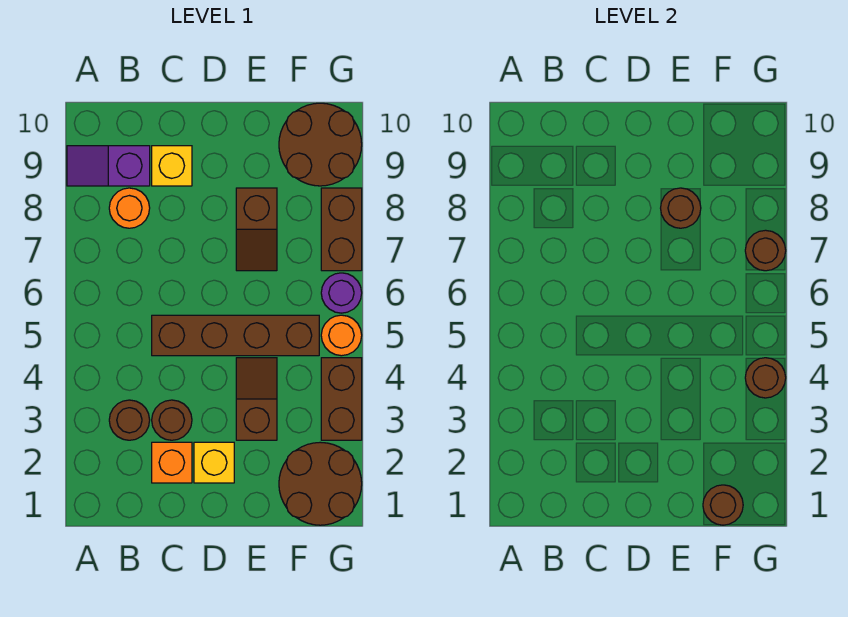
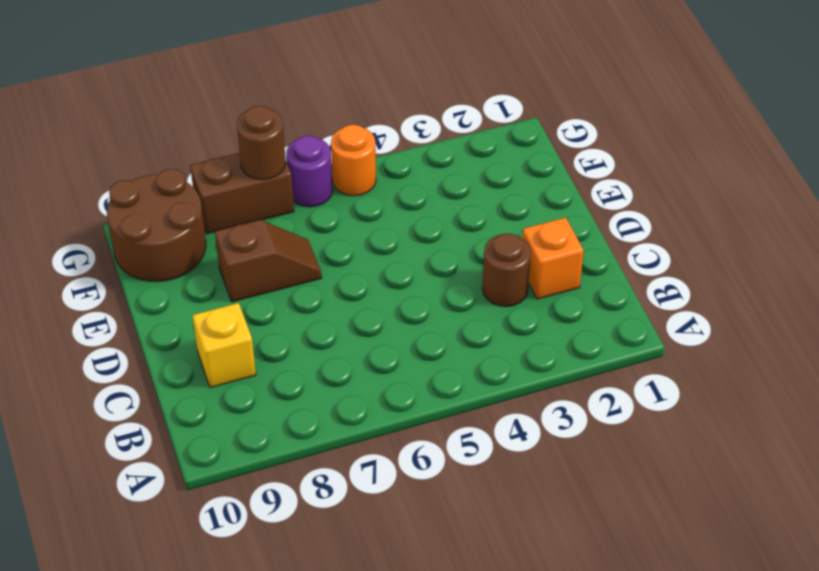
none -> purple slope A9:B9 level 1 top B
none -> brown round brick B3 level 1
none -> orange round brick B8 level 1

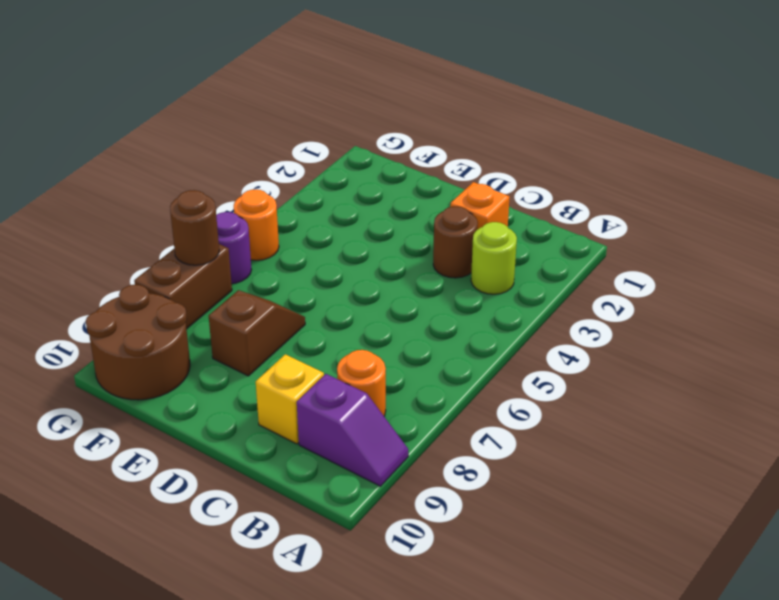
lime round brick B3 level 1 -> brown round brick B3 level 1
none -> brown brick C5:F5 level 1
none -> yellow brick D2 level 1
none -> brown slope E3:E4 level 1 top 3

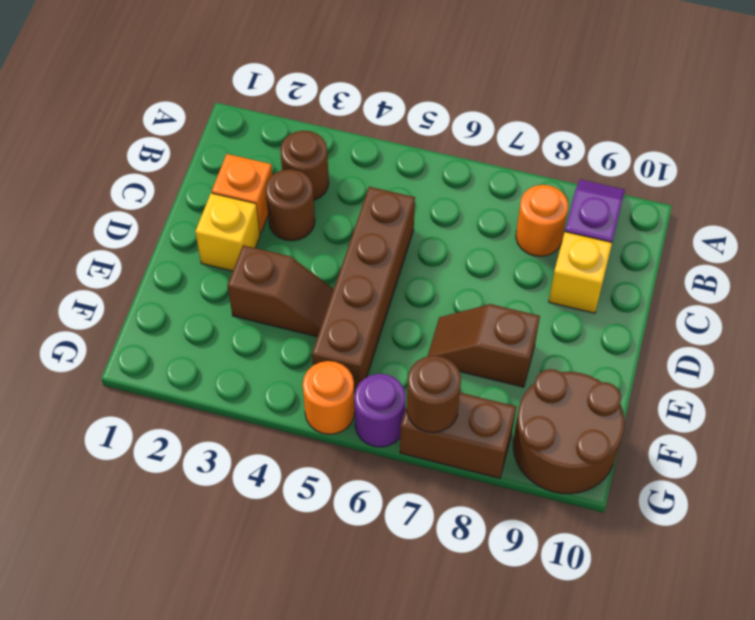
none -> brown round brick F1:G2 level 1
none -> brown brick G3:G4 level 1
none -> brown round brick E8 level 2

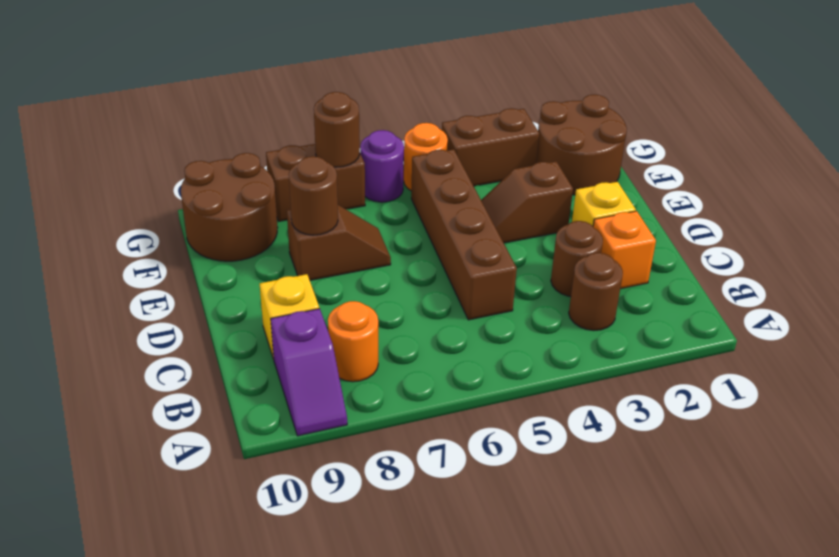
none -> brown round brick F1 level 2
none -> brown round brick G4 level 2

